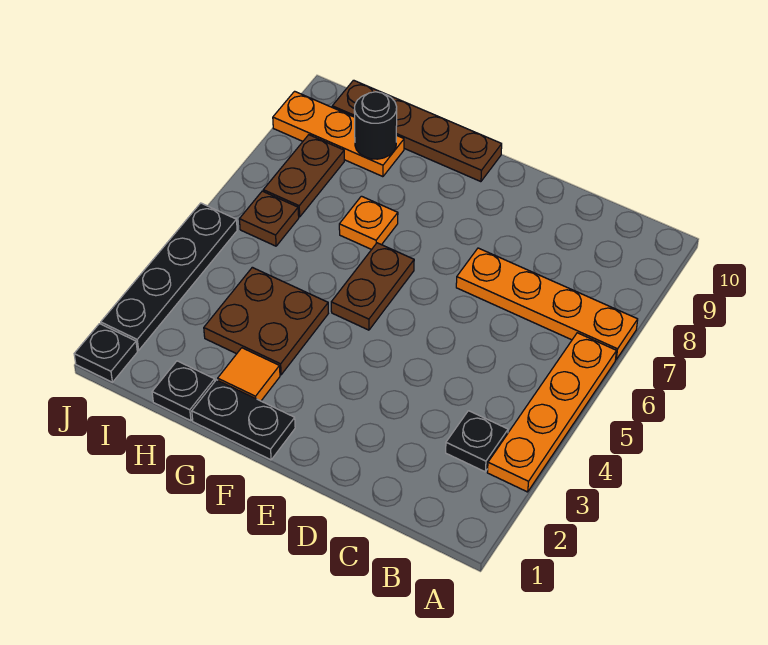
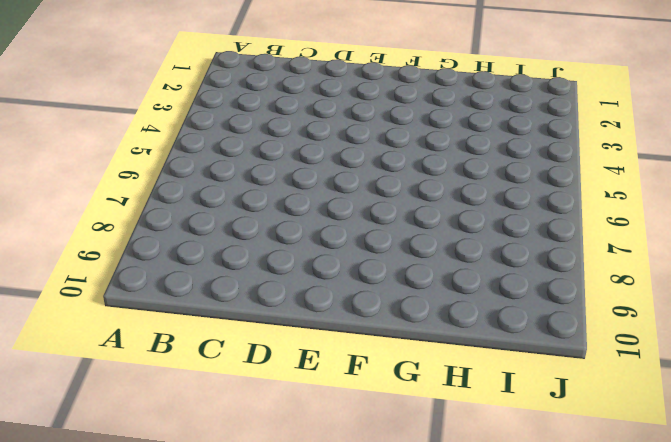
none -> orange plate A3:A6 level 1
none -> orange plate A7:D7 level 1
none -> black plate B3 level 1

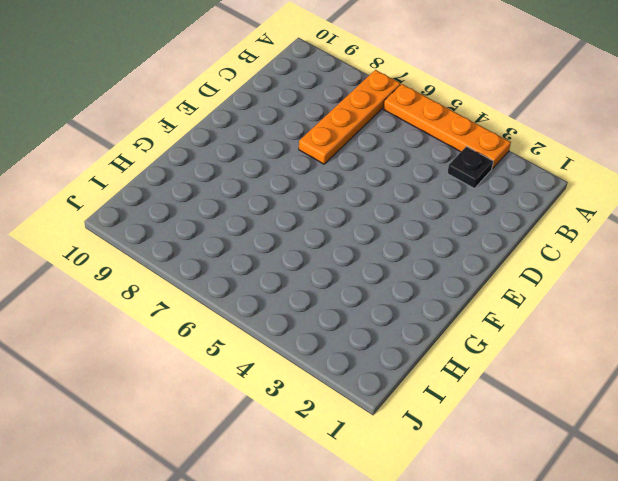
none -> black plate F1:G1 level 1
none -> brown plate F5:F6 level 1
none -> brown plate F10:I10 level 1

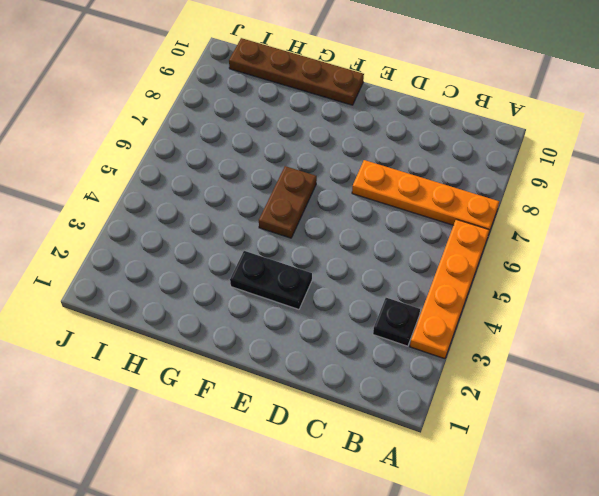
black plate E3:F3 level 1 -> black plate F1:G1 level 1
none -> orange tile G2 level 1
none -> brown plate G3:H4 level 1
none -> orange plate G7 level 1

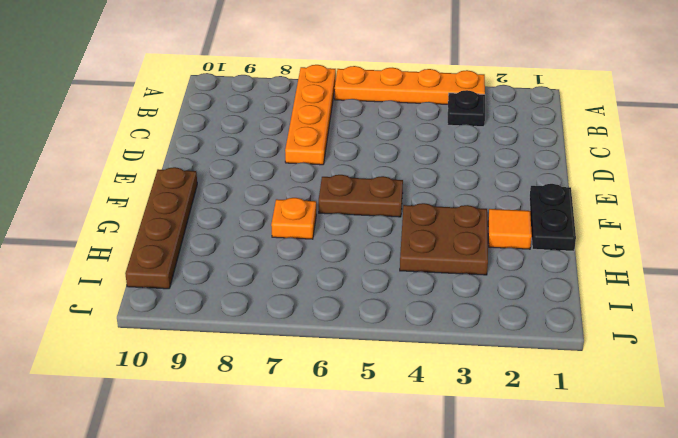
none -> black plate H1 level 1
none -> orange plate H9:J9 level 1
none -> brown plate I6 level 1

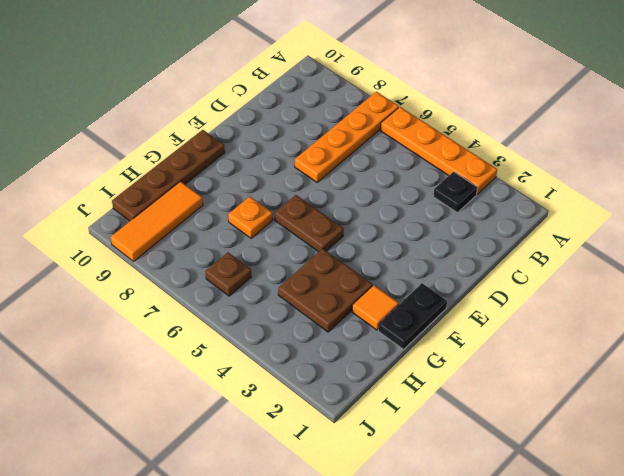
orange tile H9:J9 level 1 -> orange plate H9:J9 level 1
none -> black plate H1 level 1
none -> brown plate I7:I8 level 1
none -> black plate J1 level 1

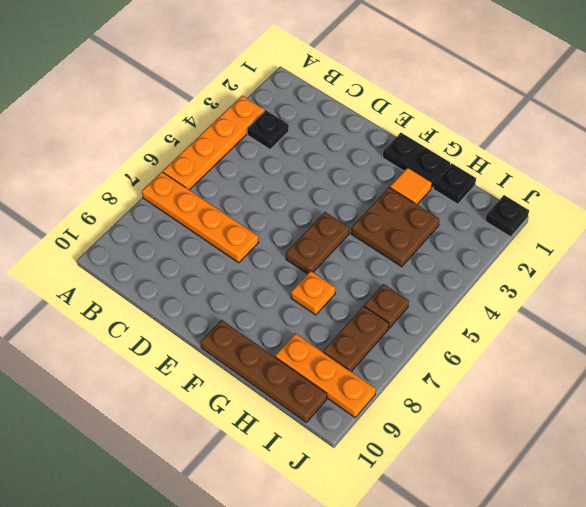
none -> black plate J2:J5 level 1
none -> black round brick H9 level 2

